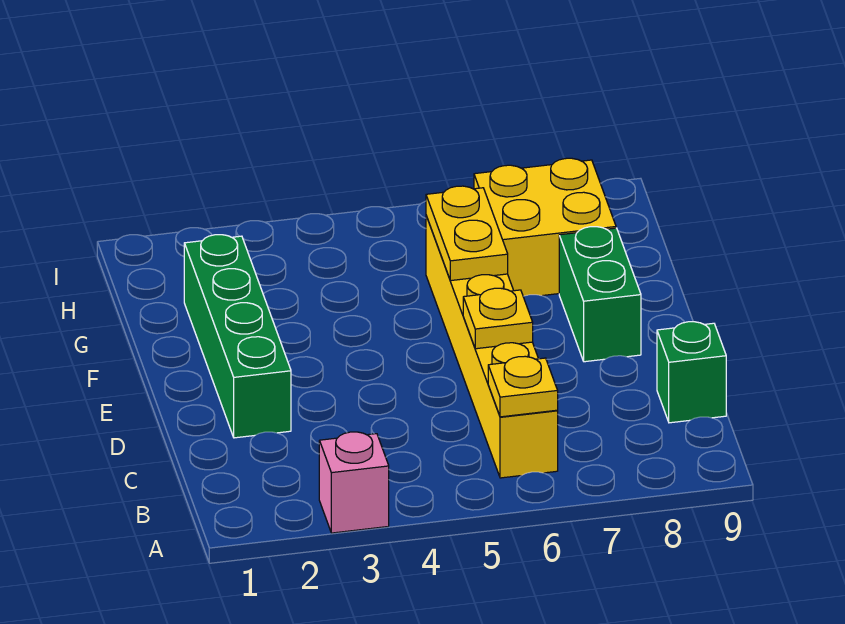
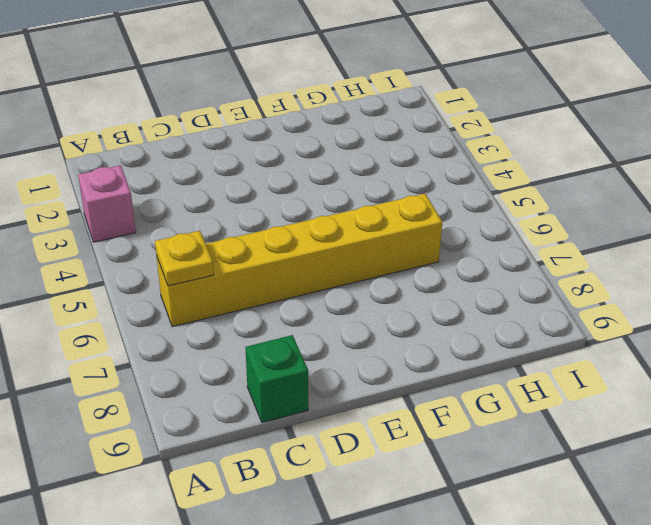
none -> green brick D2:G2 level 1
none -> green brick E8:F8 level 1

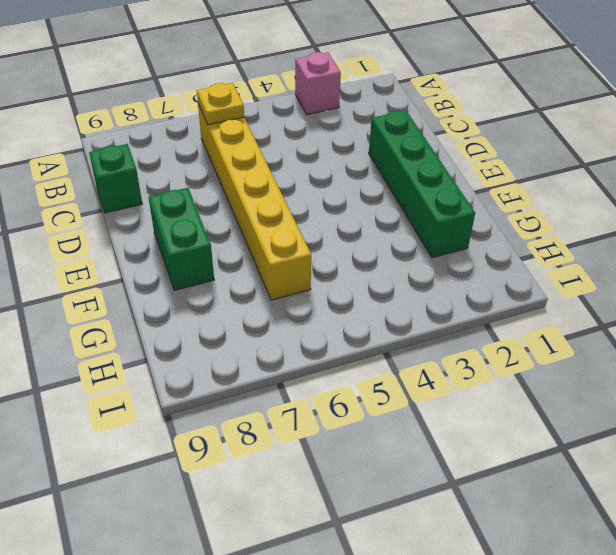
none -> yellow brick G7:H8 level 1
none -> yellow plate D6 level 2

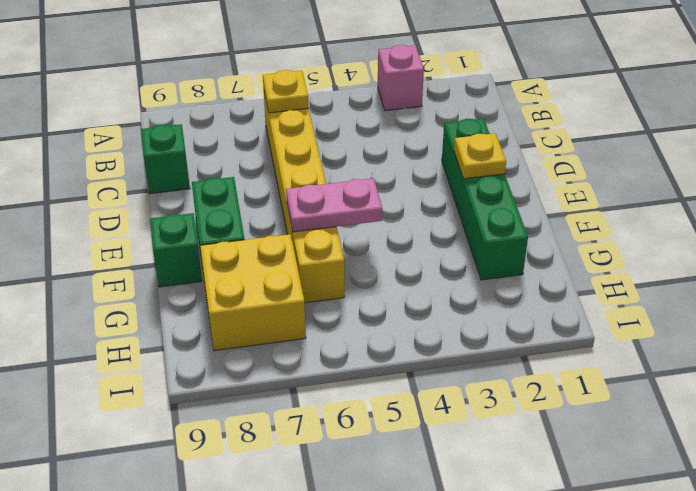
yellow plate E2 level 2 -> yellow plate D6 level 2
pink plate F5:F6 level 2 -> yellow plate F6:G6 level 2
green brick F9 level 1 -> none

